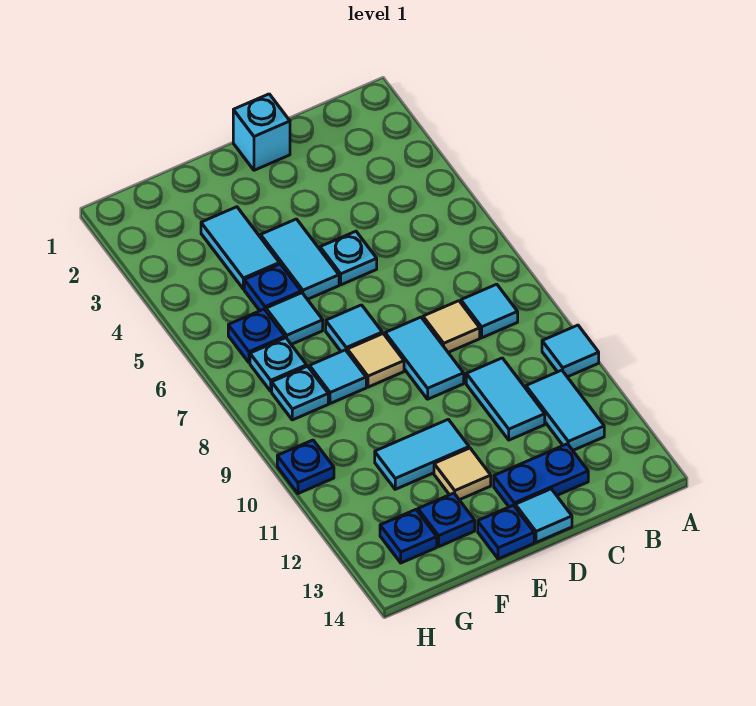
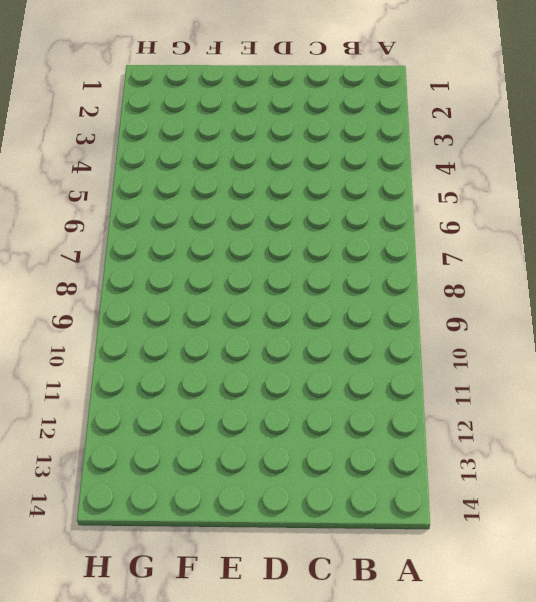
none -> cyan tile A10 level 1
none -> cyan tile B8 level 1
none -> cyan tile B11:B12 level 1

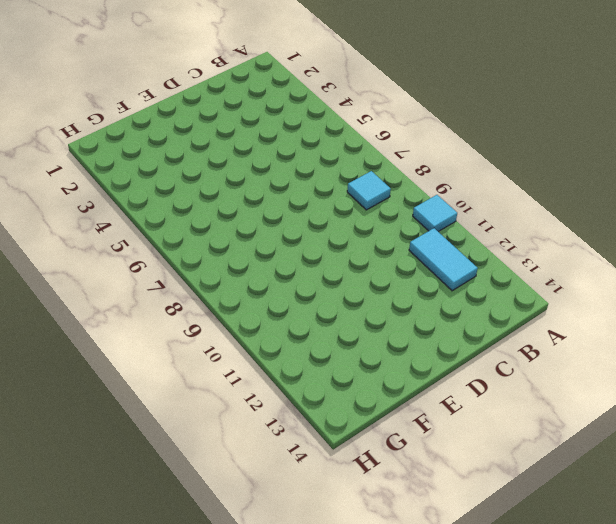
none -> tan tile C8 level 1
none -> cyan tile C10:C11 level 1
none -> blue plate C13:D13 level 1

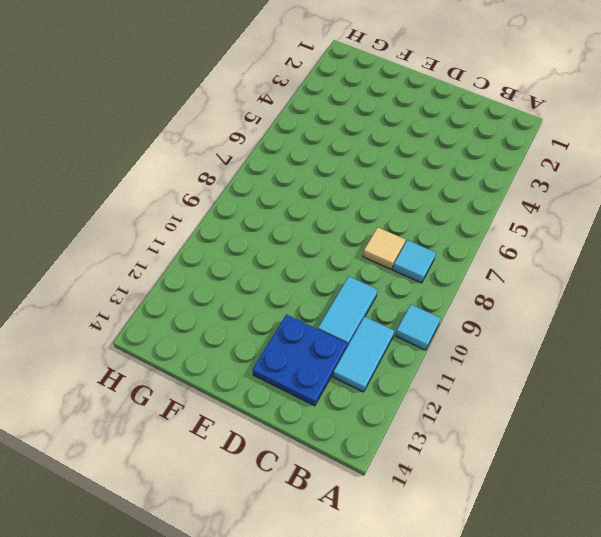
blue plate C12:D13 level 1 -> blue plate C13:D13 level 1
none -> cyan brick D1 level 1
none -> cyan plate D5 level 1
none -> cyan tile D8:D9 level 1

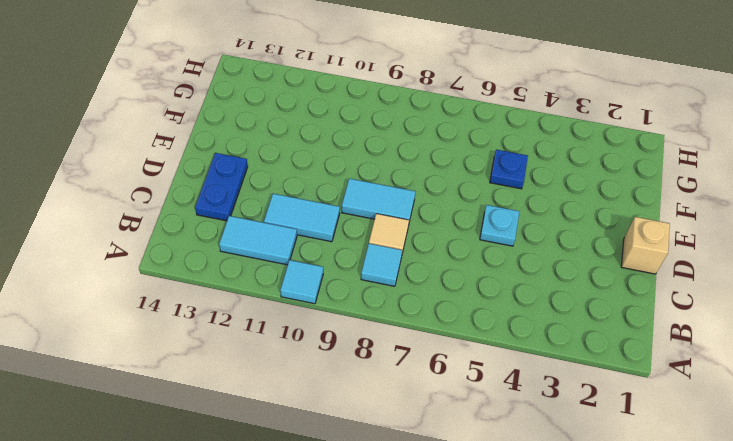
tan brick D1 level 1 -> cyan brick D1 level 1
none -> cyan tile D14 level 1
none -> cyan tile E4:E5 level 1
none -> cyan tile E7 level 1

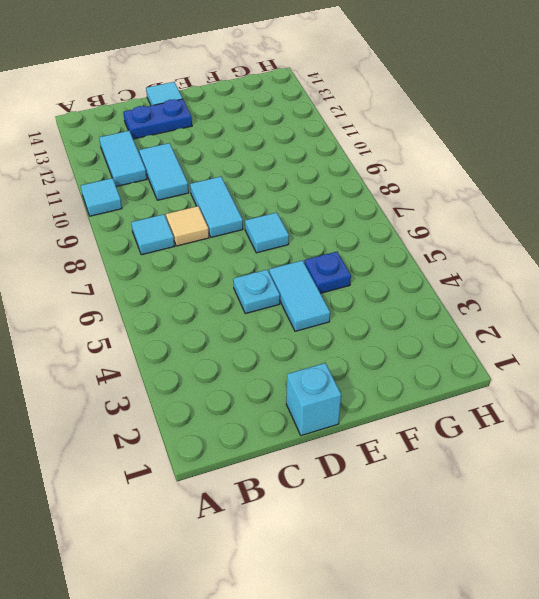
none -> tan tile E8 level 1
none -> cyan tile E11:F11 level 1
none -> tan tile E12 level 1

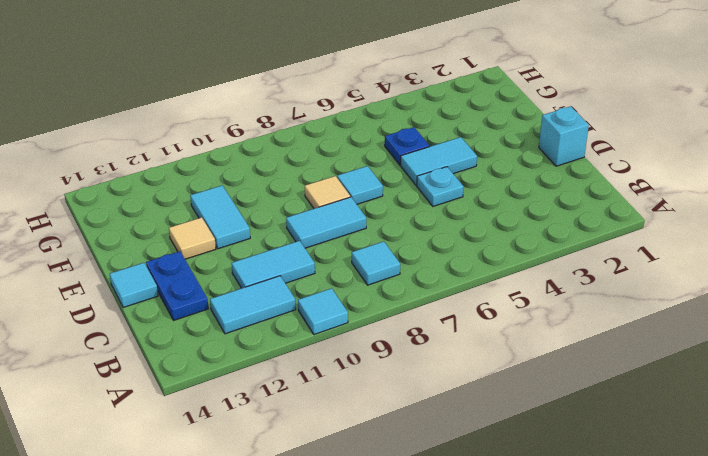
none -> tan tile C8 level 1
none -> blue plate E14 level 1
none -> cyan tile F3:F4 level 1

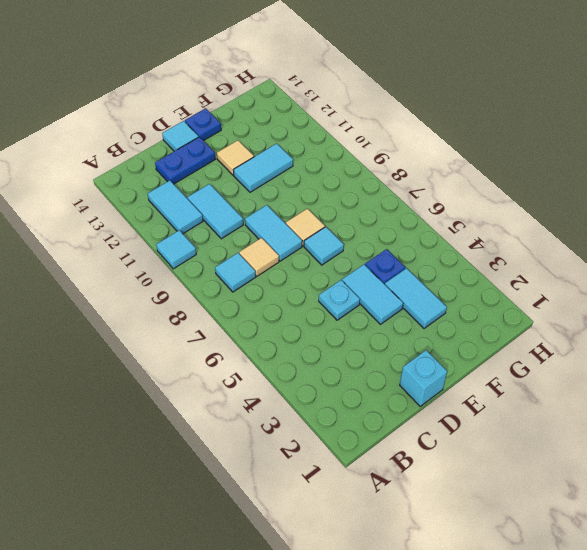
none -> cyan tile F6 level 1
none -> cyan tile F8 level 1
none -> blue plate F13 level 1

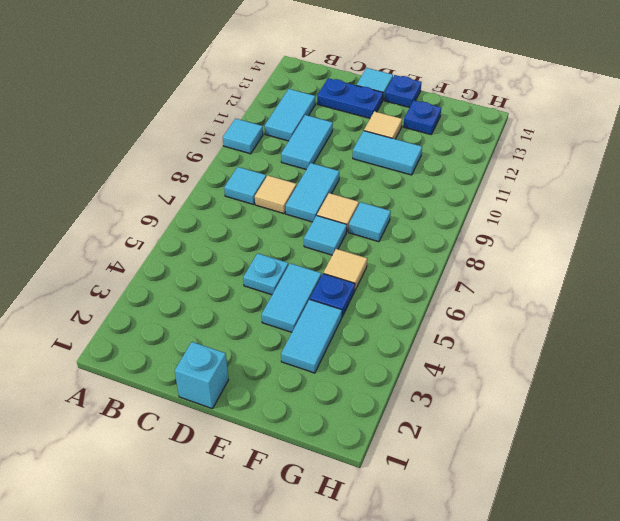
tan tile F6 level 1 -> cyan tile F6 level 1
none -> blue plate G6 level 1
none -> cyan plate G7 level 1
none -> cyan plate G8 level 1

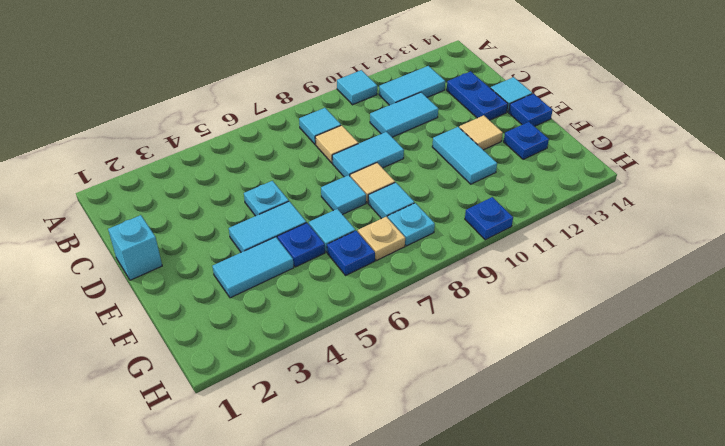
tan plate G7 level 1 -> cyan plate G7 level 1
none -> blue plate G13 level 1

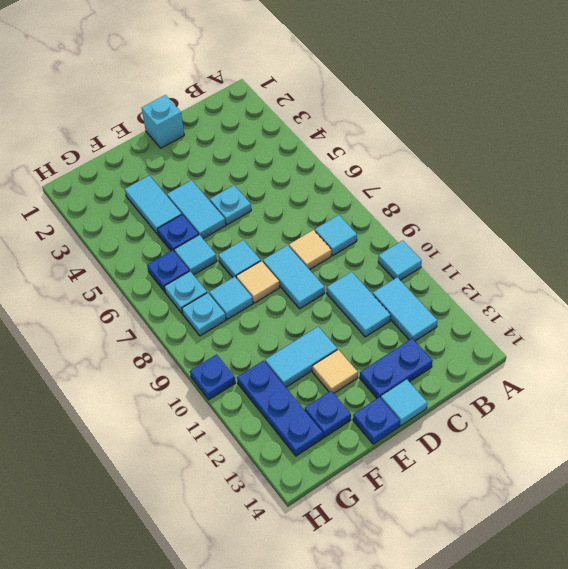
blue plate G11:G13 level 1 -> blue plate G13 level 1

